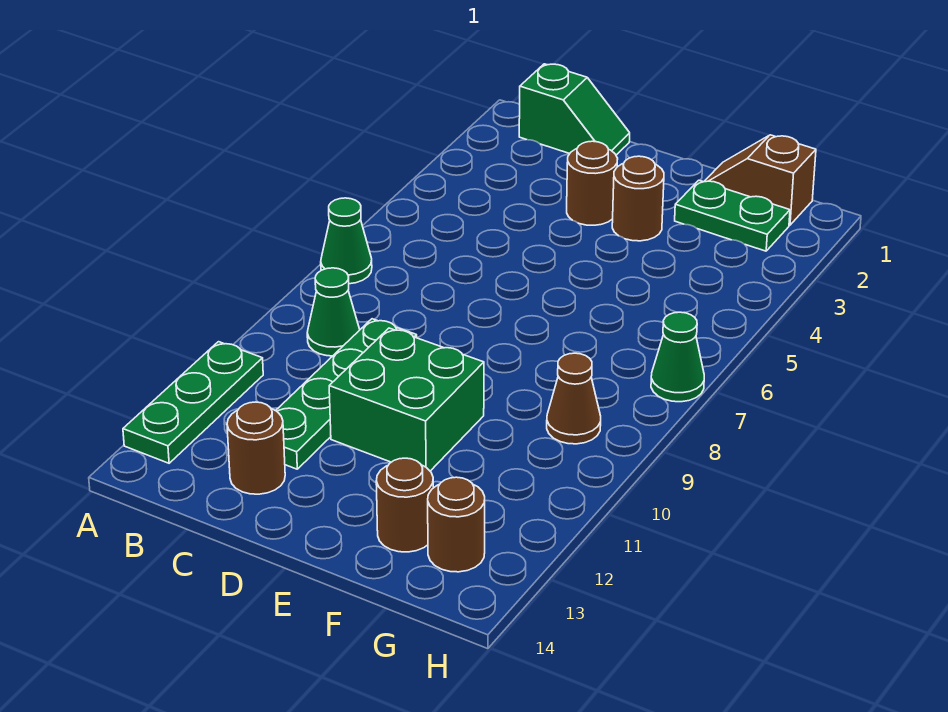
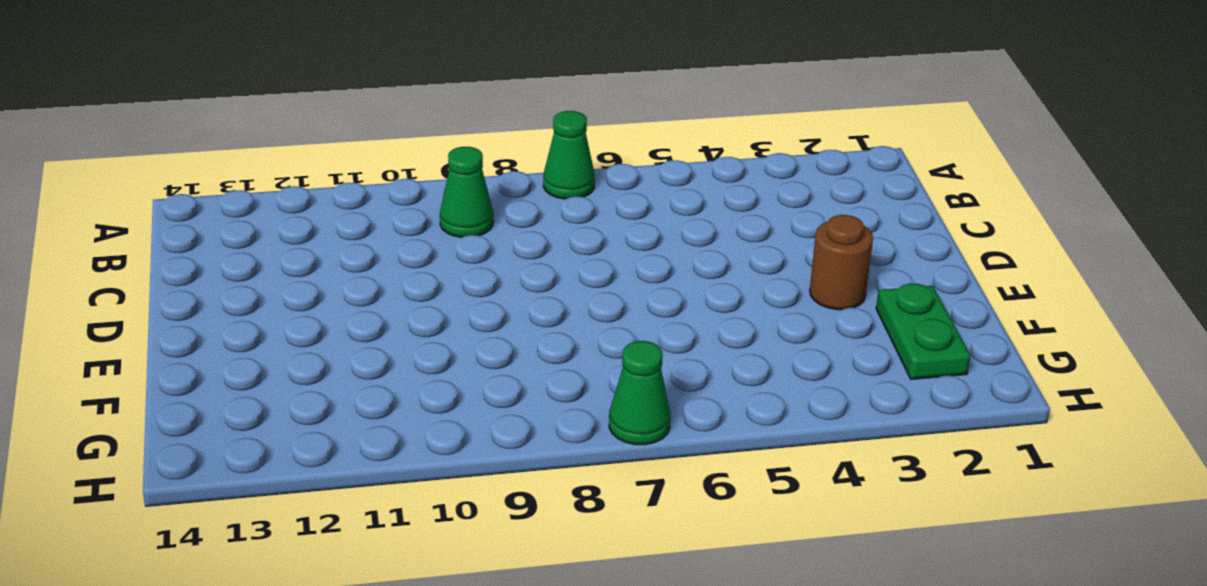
none -> green plate A11:A13 level 1
none -> green slope B1:C1 level 1 top B
none -> green plate C9:C12 level 1

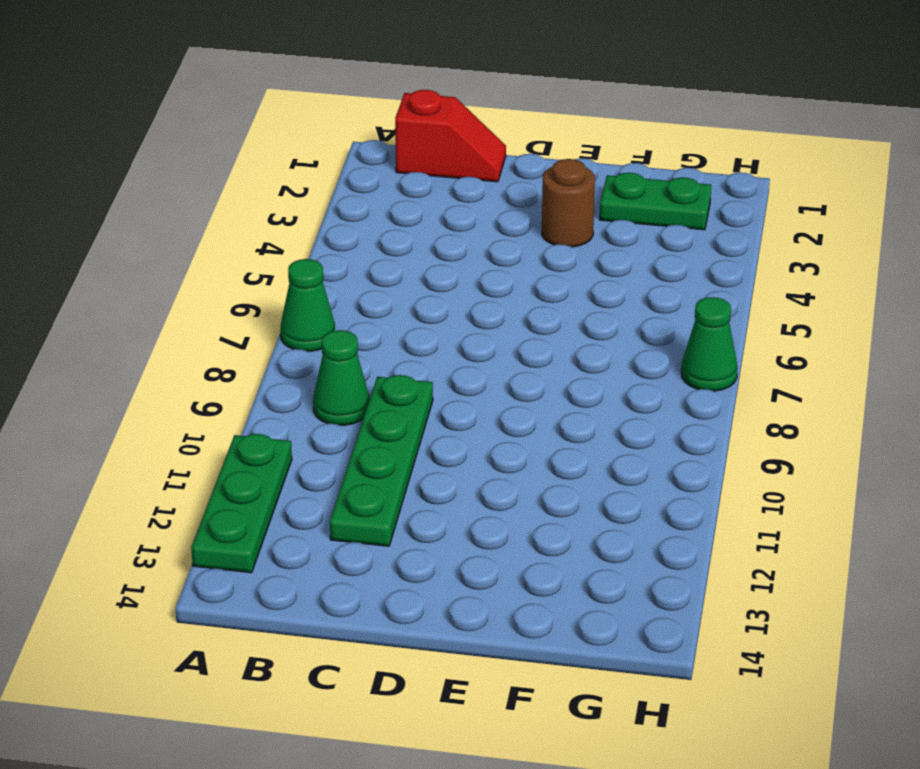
red slope B1:C1 level 1 top B -> green slope B1:C1 level 1 top B
none -> brown round brick C13 level 1
none -> brown round brick D3 level 1
none -> green brick D10:E11 level 1

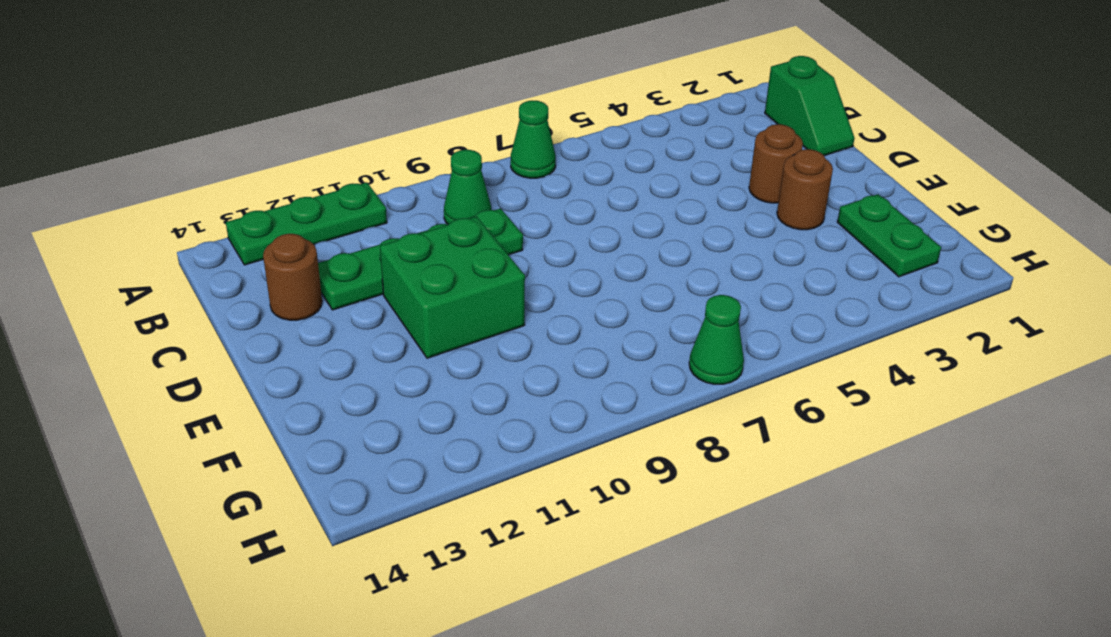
none -> brown slope F1:G1 level 1 top G
none -> brown round brick F13 level 1
none -> brown cone G9 level 1

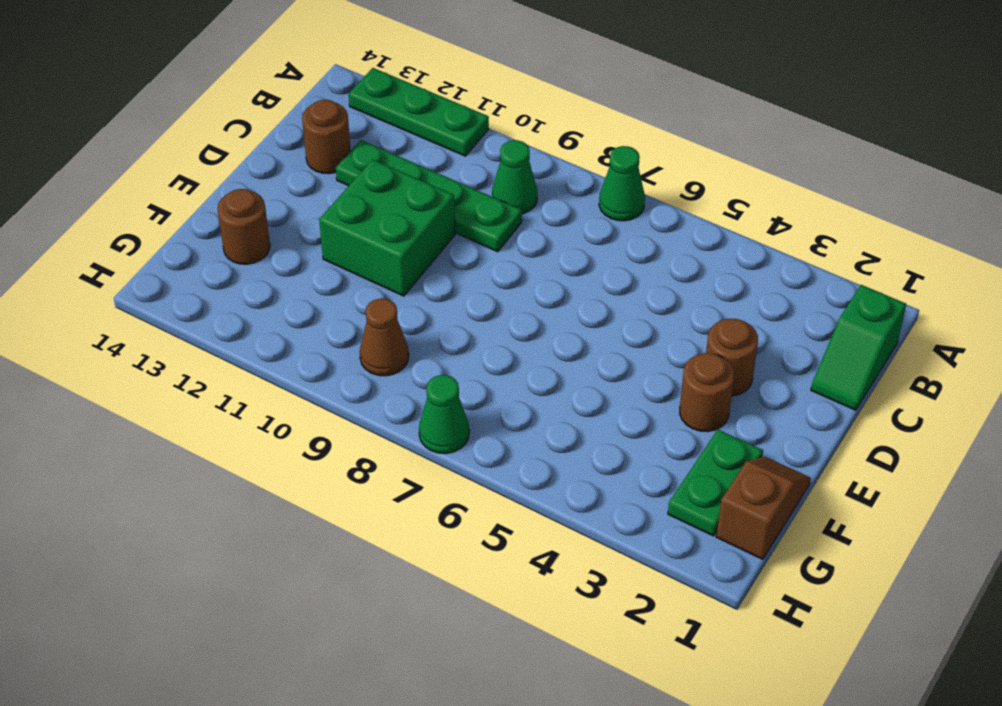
none -> brown round brick G13 level 1

